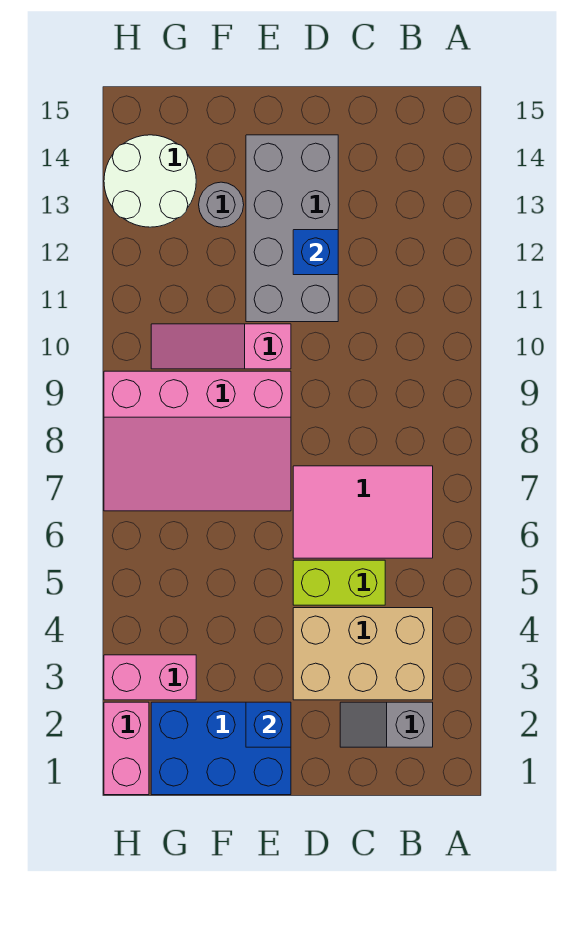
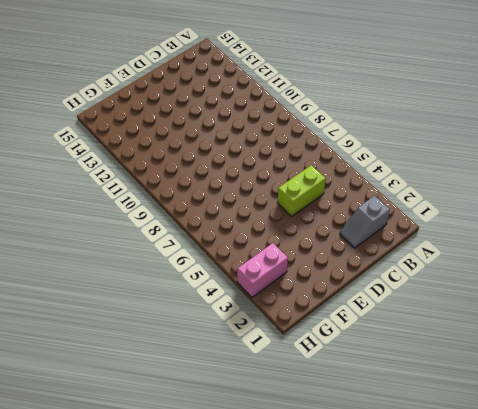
none -> tan brick B3:D4 level 1
none -> pink tile B6:D7 level 1
none -> grey brick D11:E14 level 1

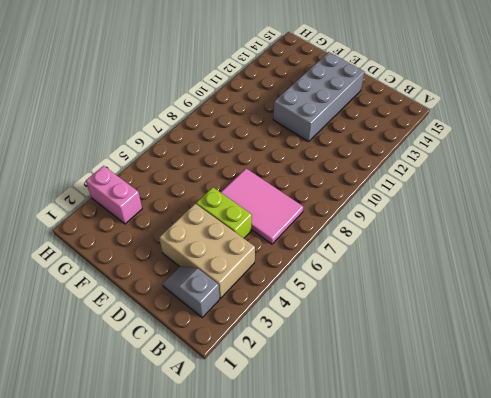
none -> blue brick E1:G2 level 1
none -> pink slope E7:H9 level 1 top 9
none -> pink slope E10:G10 level 1 top E

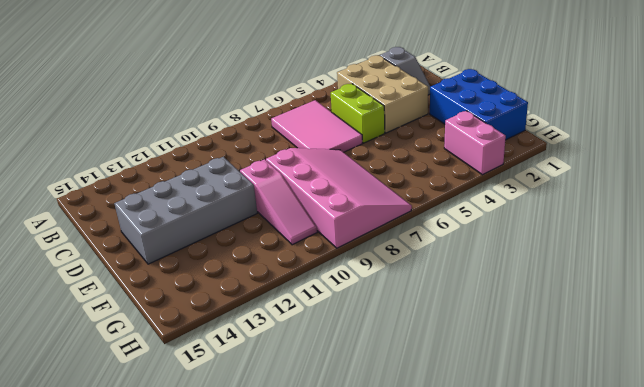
none -> grey round brick F13 level 1
none -> white round brick G13:H14 level 1
none -> pink brick H1:H2 level 1

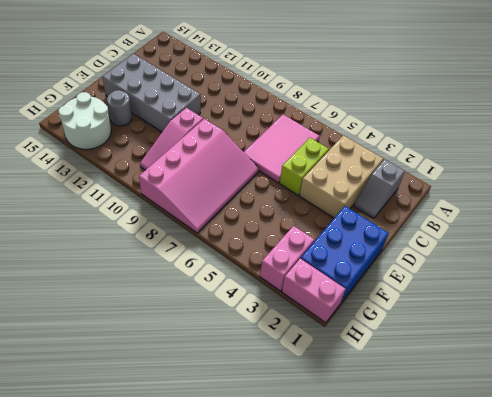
none -> blue brick D12 level 2
none -> blue brick E2 level 2

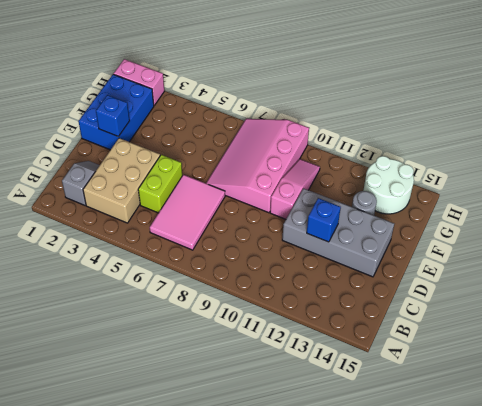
none -> pink brick G3:H3 level 1

